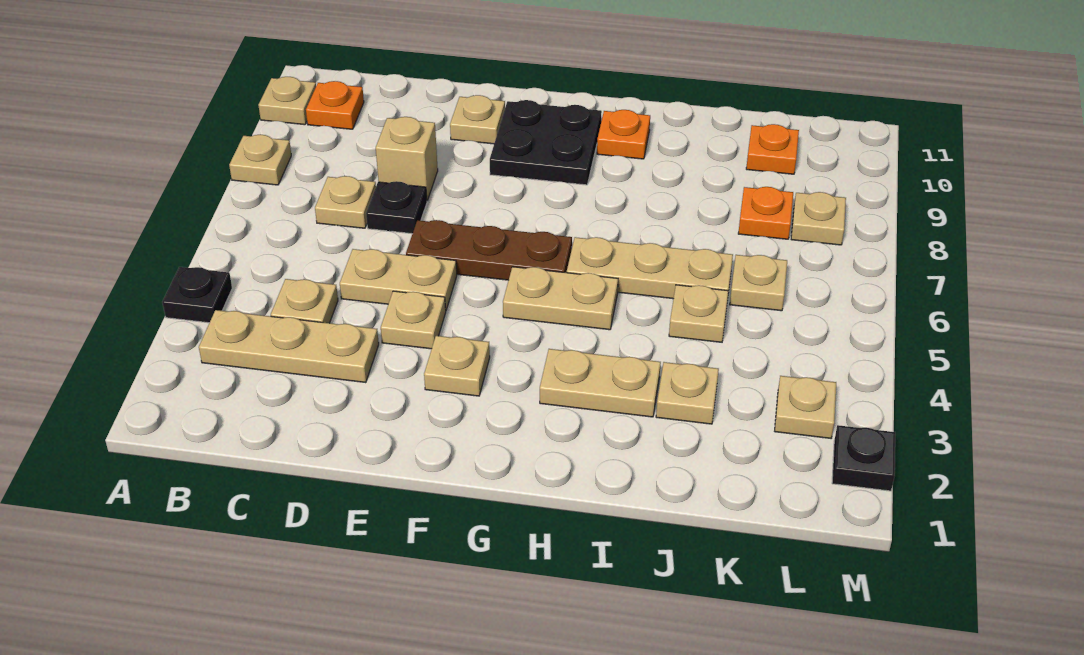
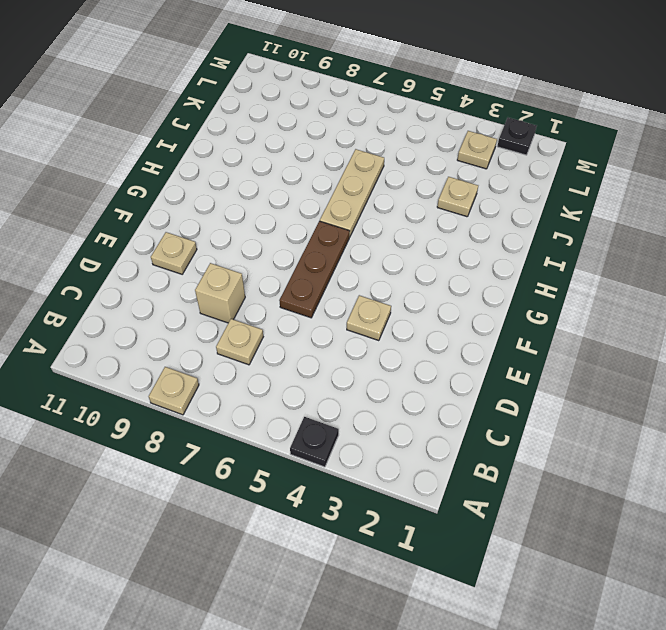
none -> tan plate A10 level 1
none -> tan plate B3:D3 level 1
none -> orange plate B10 level 1

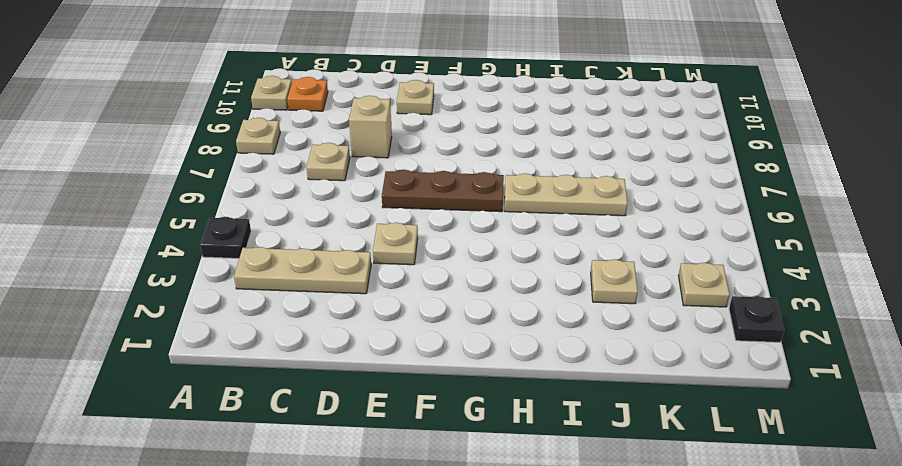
none -> tan plate C4 level 1
none -> tan plate D5:E5 level 1
none -> black plate D7 level 1

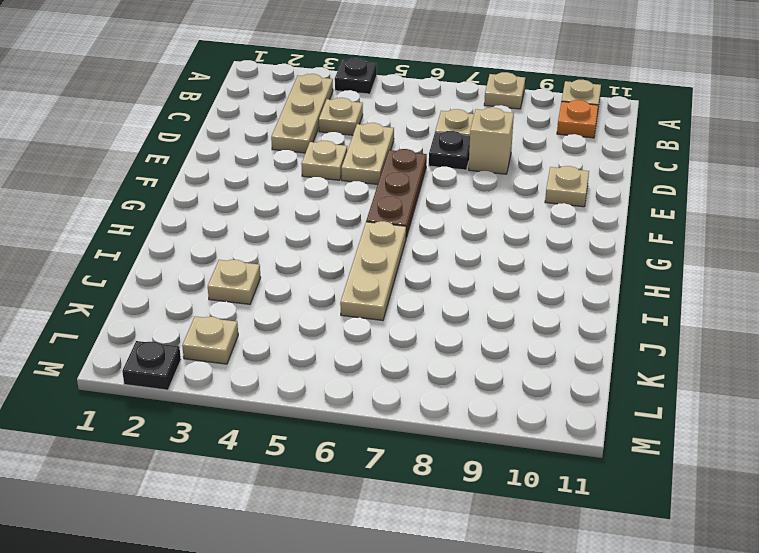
none -> tan plate F3 level 1
none -> black plate F9:G10 level 1
none -> tan plate G5:H5 level 1

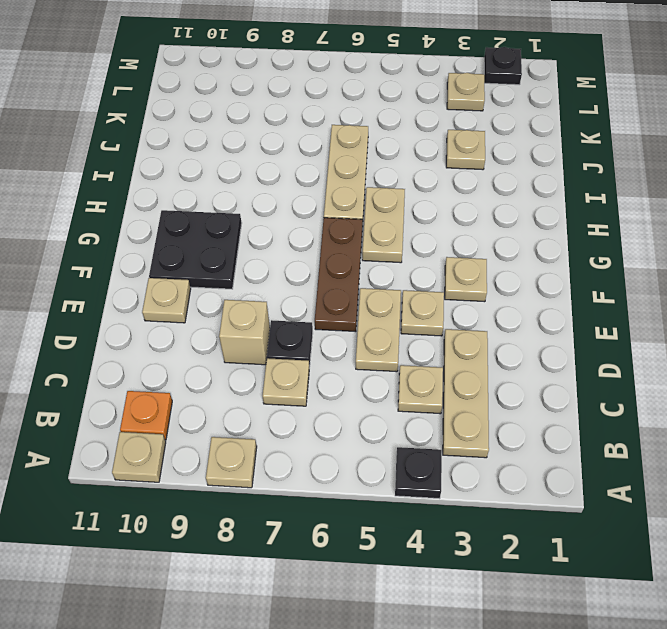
none -> tan plate H3:I3 level 1
none -> orange plate H10 level 1
none -> tan plate J5 level 1

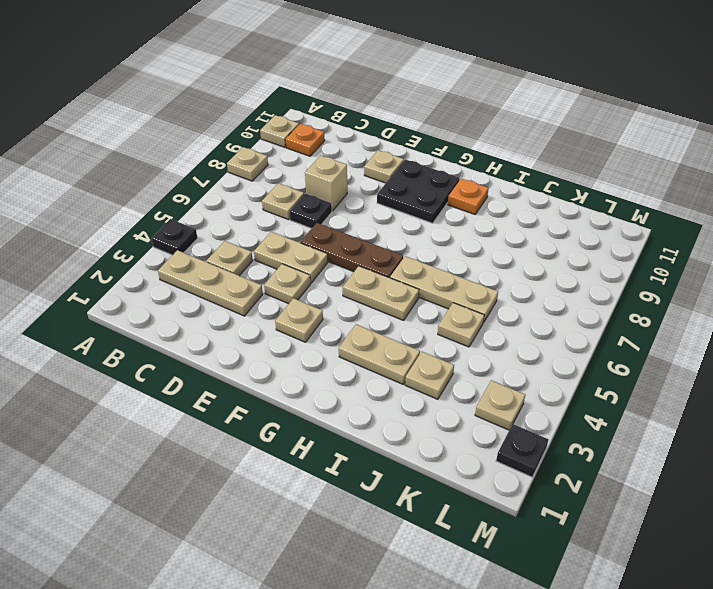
none -> tan plate K6 level 1
none -> orange plate K8 level 1
none -> orange plate K10 level 1

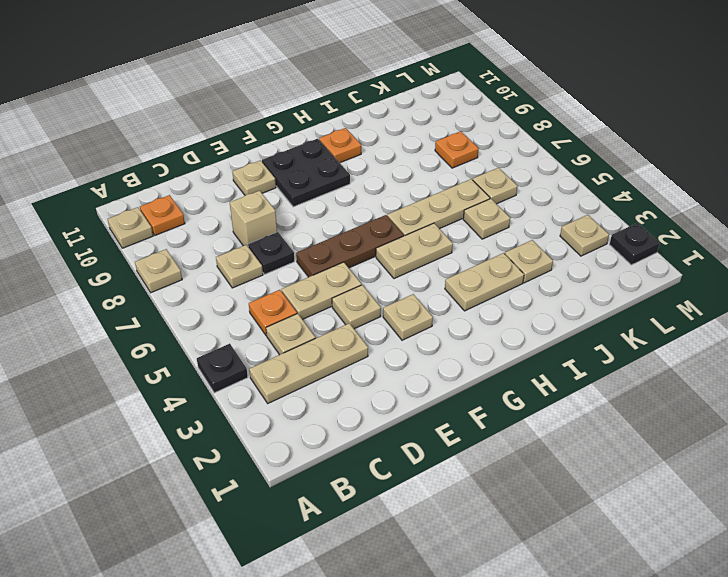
orange plate C5 level 1 -> orange plate K10 level 1
none -> tan plate L8 level 1

